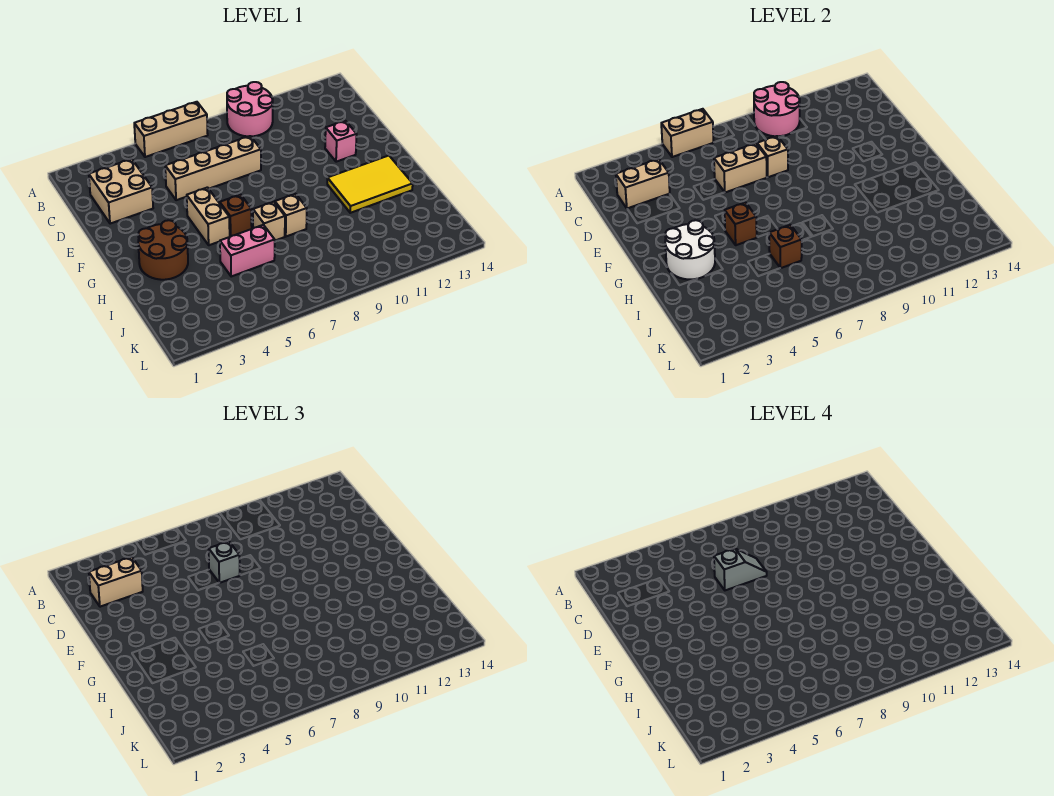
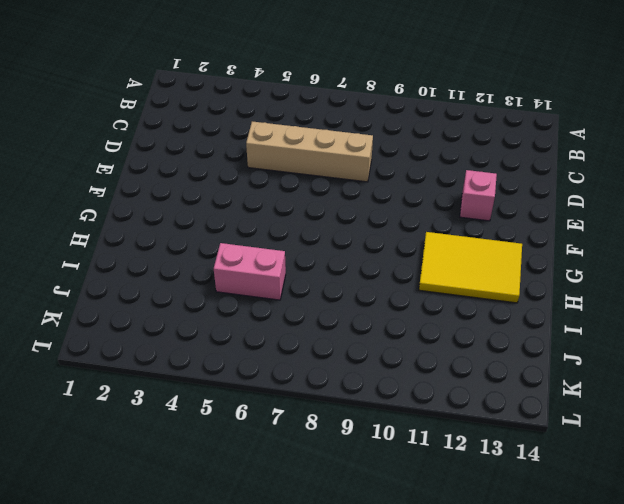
none -> tan brick A5:A7 level 1
none -> pink round brick A9:B10 level 1
none -> tan brick C2:D3 level 1

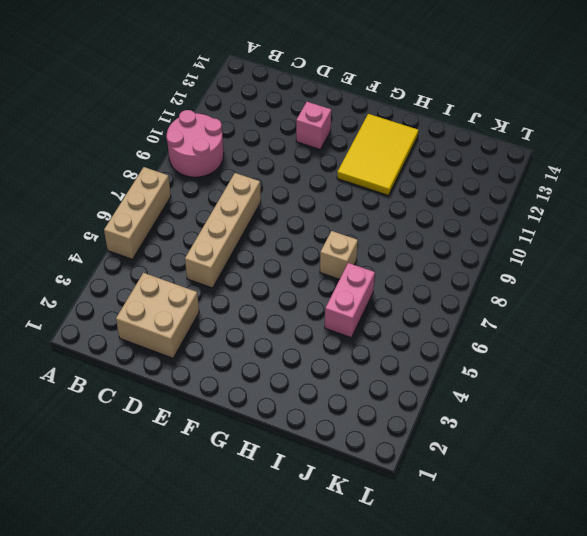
none -> tan brick F5:G5 level 1
none -> brown round brick G2:H3 level 1
none -> brown brick G6 level 1

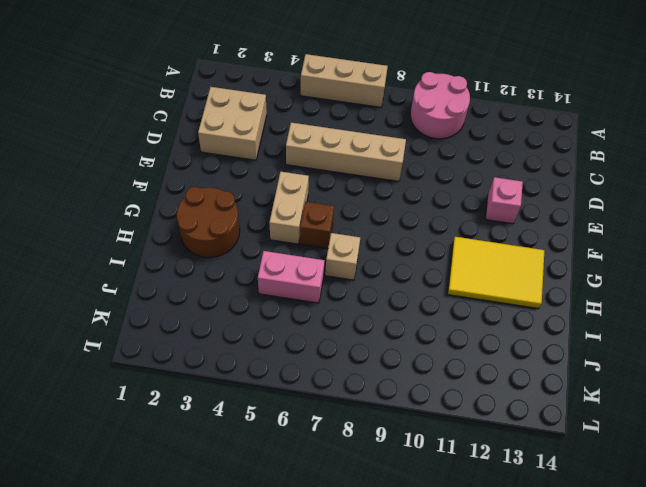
none -> tan brick H8 level 1
none -> tan brick A5:A6 level 2
none -> pink round brick A9:B10 level 2

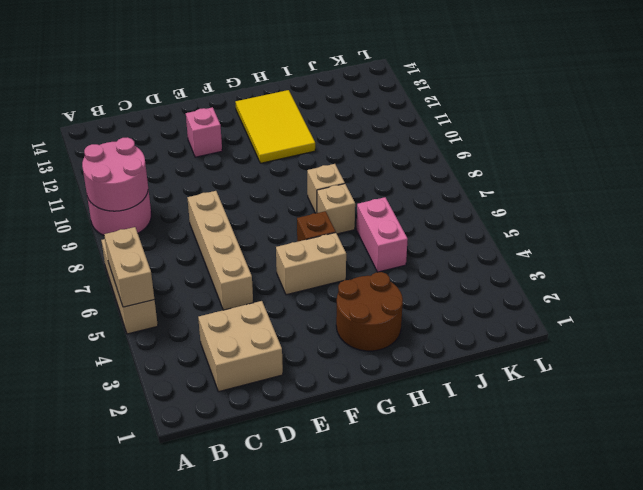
none -> tan brick C2:C3 level 2
none -> tan brick D6:D7 level 2
none -> tan brick D8 level 2

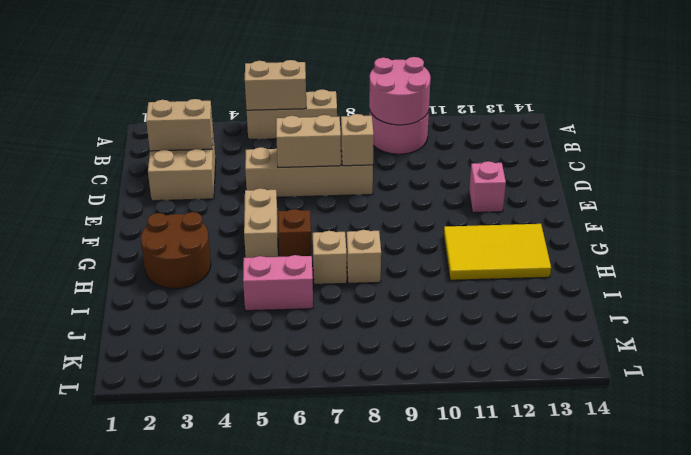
none -> white round brick G2:H3 level 2
none -> brown brick G5 level 2
none -> brown brick I6 level 2

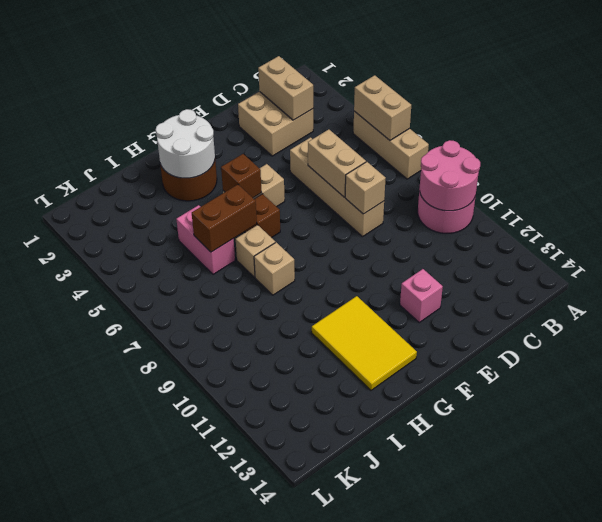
brown brick H6:I6 level 2 -> brown brick I6 level 2
none -> tan brick C2:C3 level 3
none -> grey brick D7 level 3
none -> grey slope D6:D7 level 4 top 6

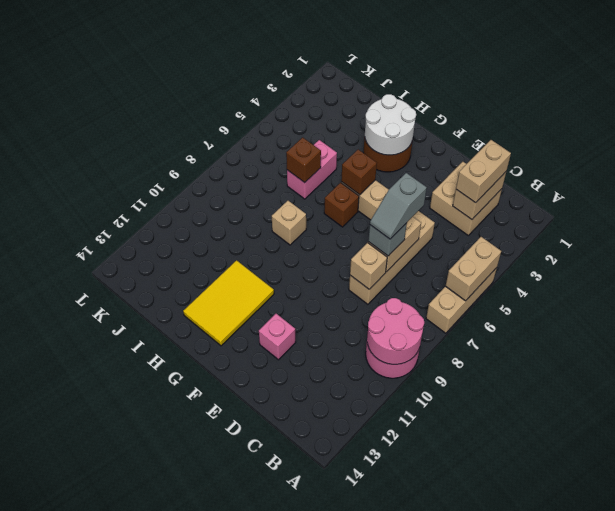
none -> tan brick H7 level 1

